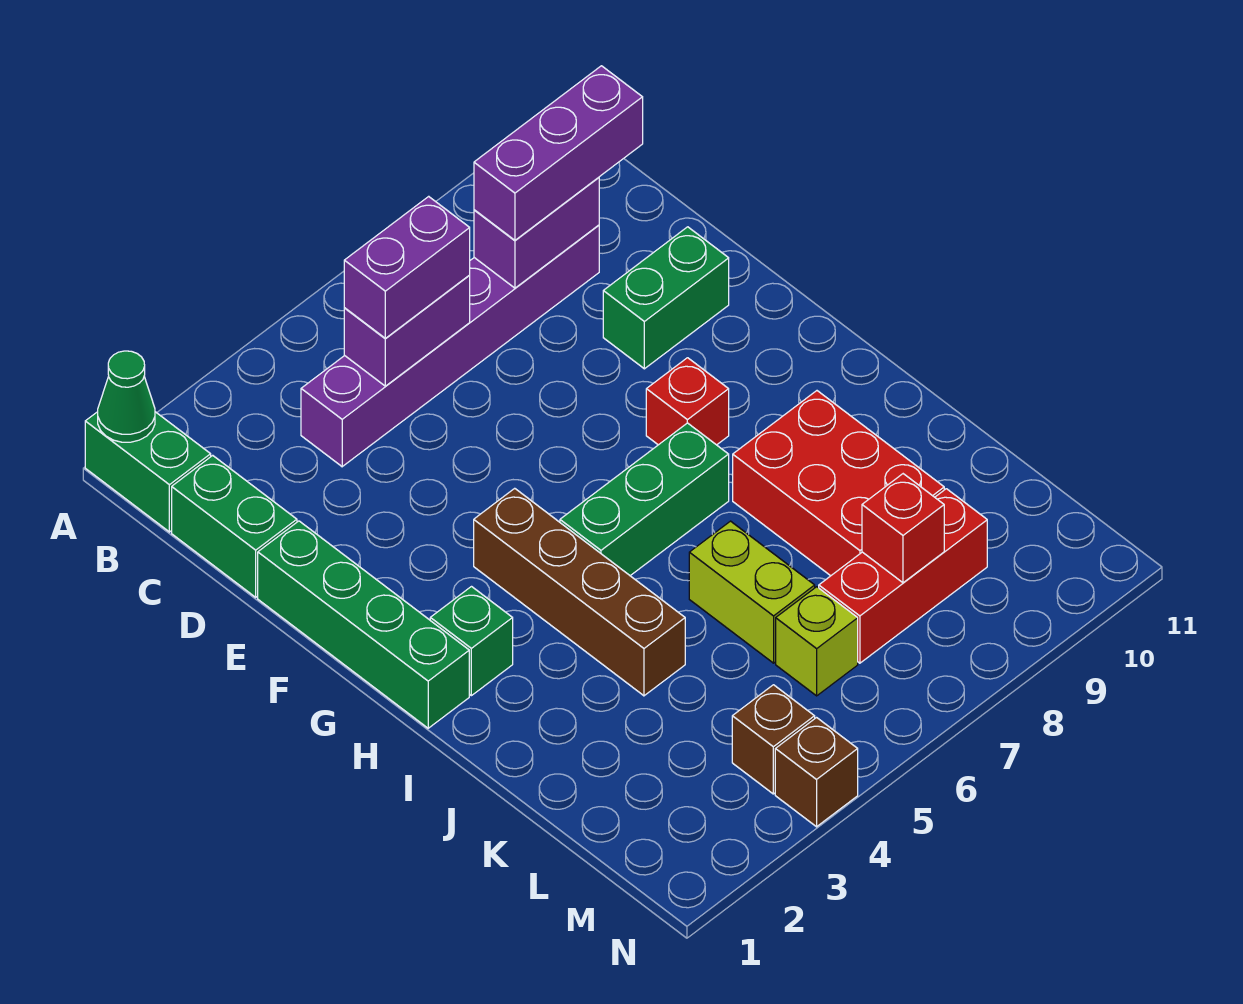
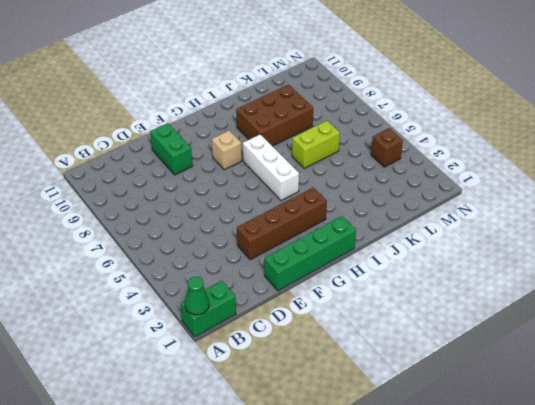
brown brick E3:H3 level 1 -> brown brick G4:J4 level 1
tan brick G8 level 1 -> red brick G8 level 1
white brick H5:H7 level 1 -> green brick H5:H7 level 1
brown brick I8:K9 level 1 -> red brick I8:K9 level 1
none -> green brick C1:D1 level 1
none -> purple brick C4:C9 level 1
none -> green brick H2 level 1

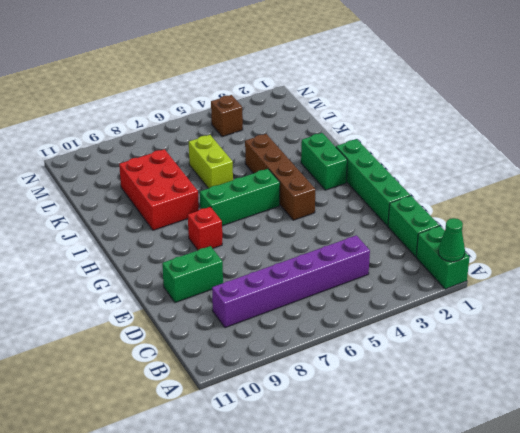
green brick H2:I2 level 1 -> green brick H2 level 1
none -> lime brick L6 level 1
none -> red brick L7:L9 level 1
none -> brown brick N4 level 1

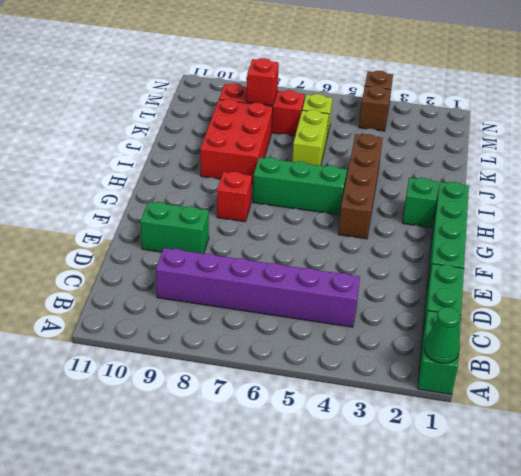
none -> purple brick C5:C6 level 2
none -> purple brick C8:C9 level 2
none -> purple brick C5:C6 level 3

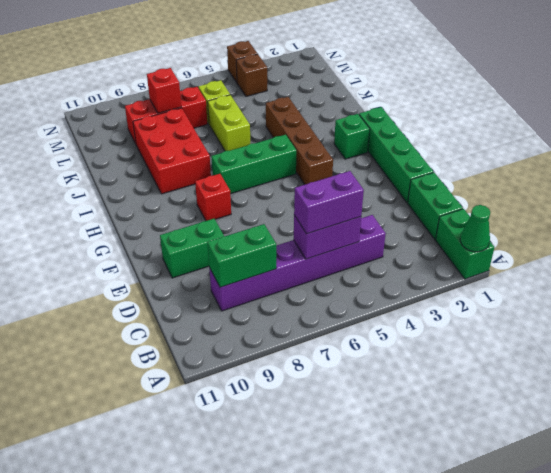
green brick C8:C9 level 2 -> purple brick C8:C9 level 2
none -> purple brick C8:C10 level 3

